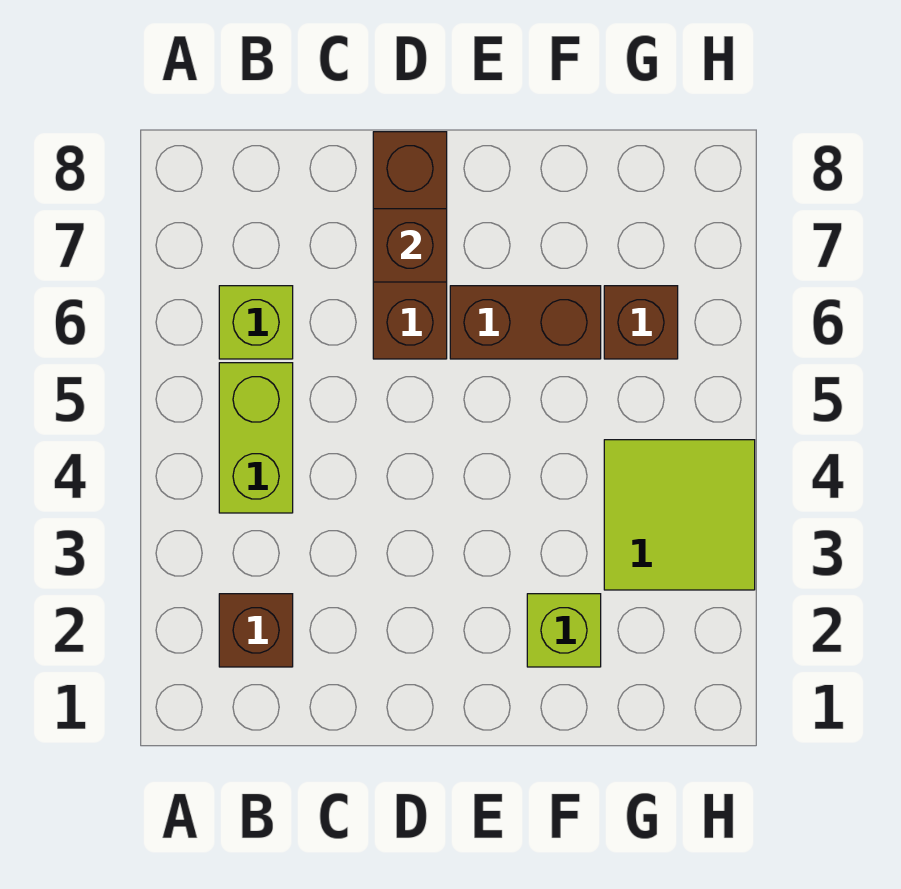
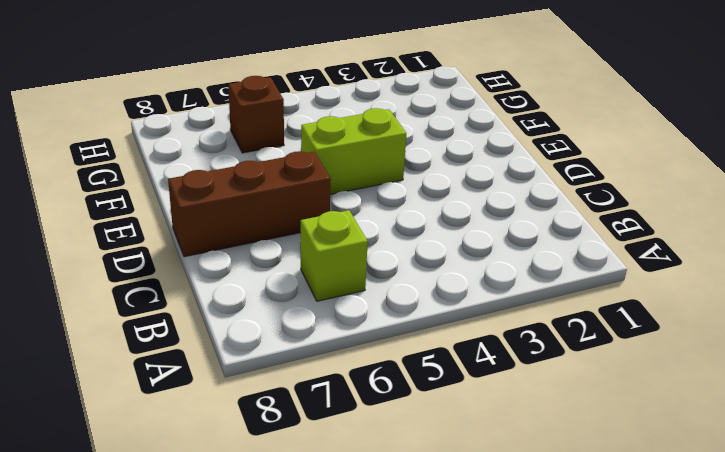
lime brick E4:E5 level 1 -> lime brick B4:B5 level 1
none -> brown brick B2 level 1
none -> brown brick E6:F6 level 1

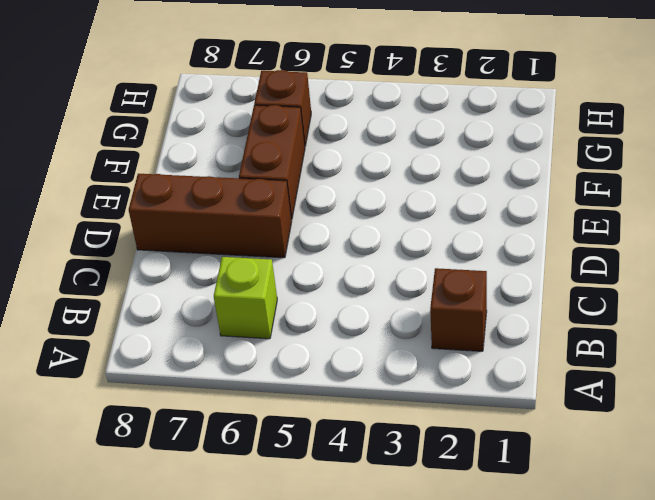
none -> lime brick B4:B5 level 1
none -> lime brick F2 level 1

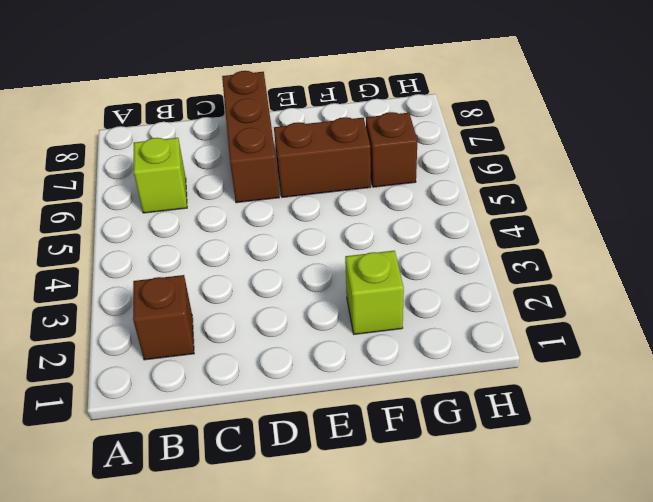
none -> lime brick B4:B5 level 1
none -> lime tile G3:H4 level 1

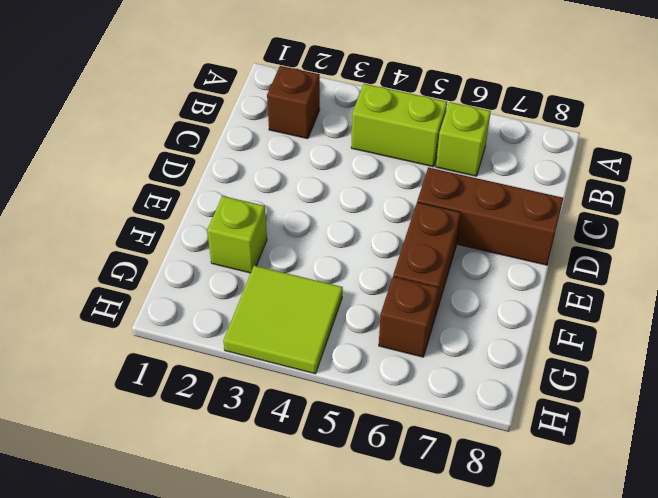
none -> brown brick D7 level 2

